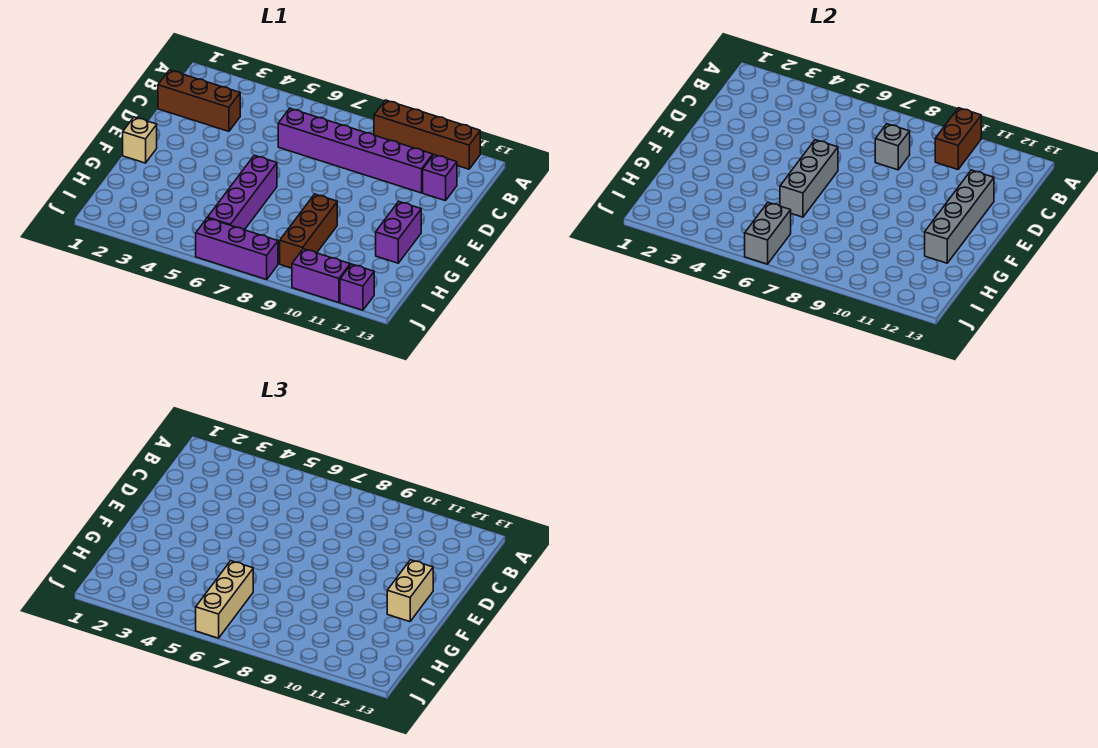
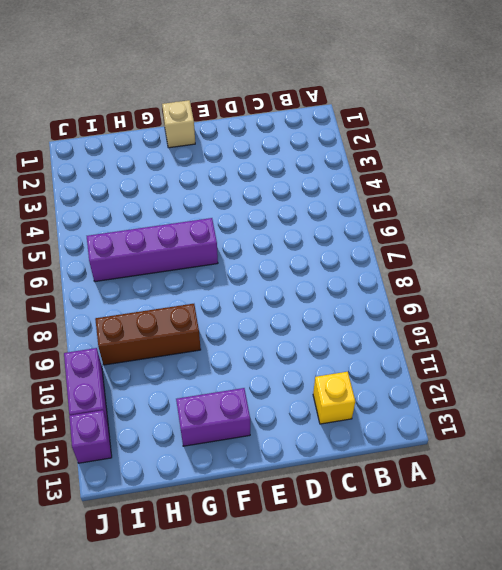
yellow brick C12 level 1 -> purple brick C12 level 1
none -> brown brick A9:A12 level 1
none -> brown brick C1:C3 level 1
none -> purple brick C6:C11 level 1

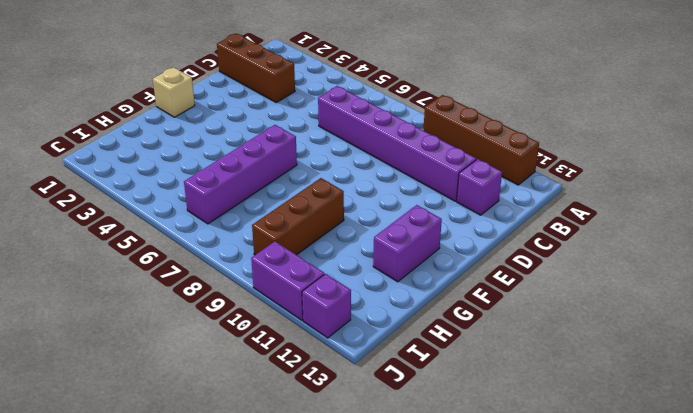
none -> purple brick J6:J8 level 1
none -> brown brick A10:B10 level 2
none -> grey brick C8 level 2

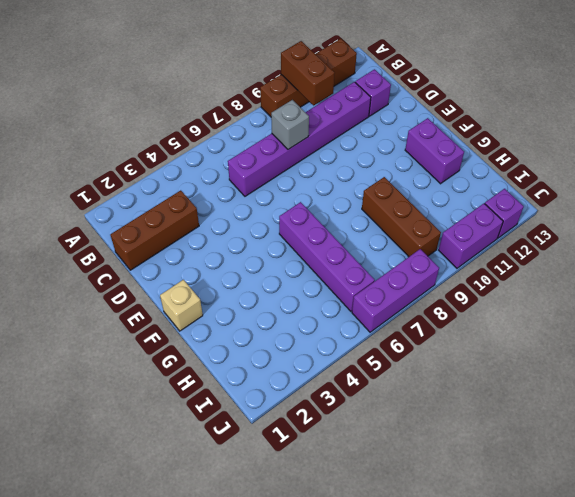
none -> grey brick D12:G12 level 2
none -> grey brick E6:G6 level 2
none -> grey brick I6:J6 level 2

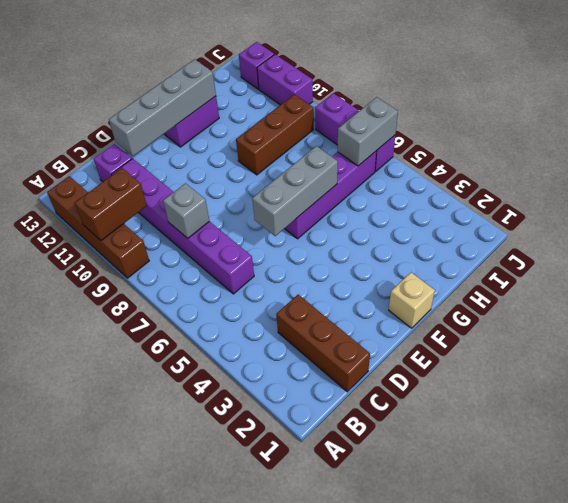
none -> tan brick E12:F12 level 3
none -> tan brick H6:J6 level 3

